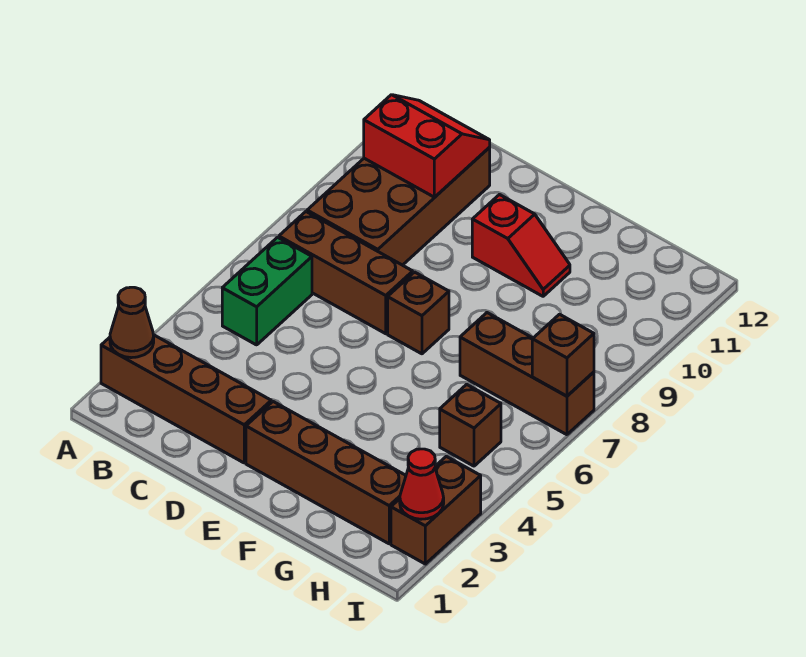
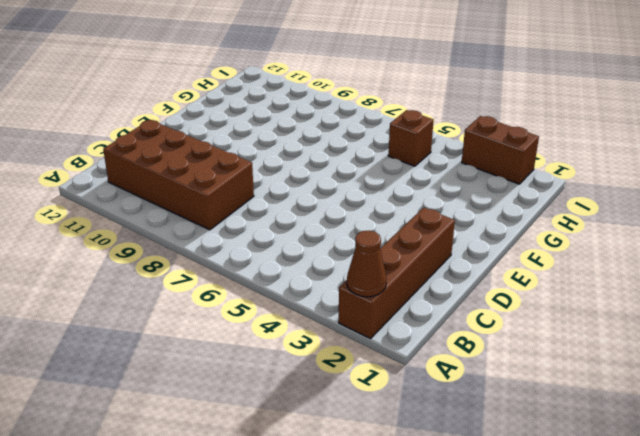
none -> green brick B5:B6 level 1
none -> brown brick B7:D7 level 1
none -> brown brick E2:H2 level 1

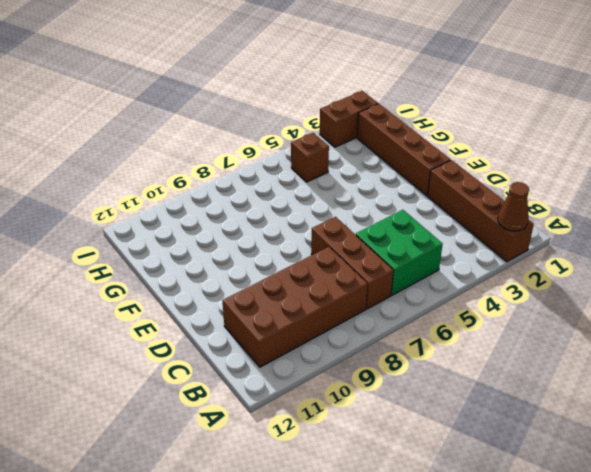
green brick B5:C6 level 1 -> green brick B5:B6 level 1
none -> brown brick E7 level 1
none -> red slope E10:F10 level 1 top E
none -> brown brick G7:I7 level 1

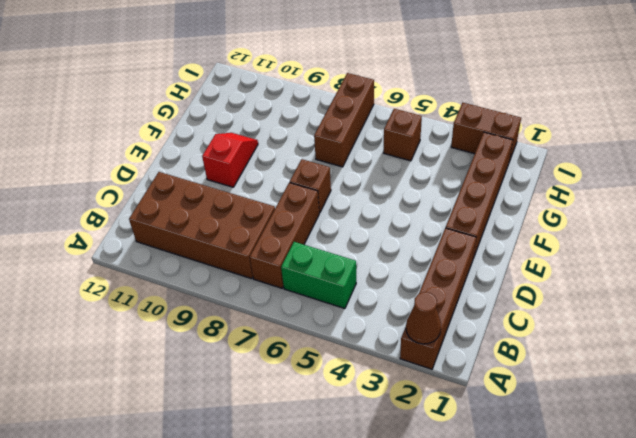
none -> red slope B10:C11 level 2 top 10
none -> red cone I2 level 2
none -> brown brick I7 level 2

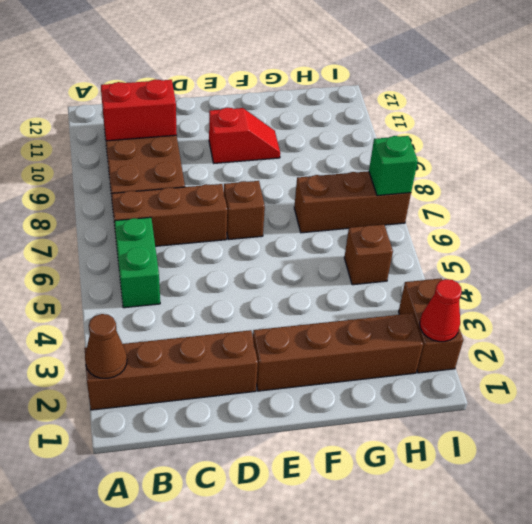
green brick I7 level 2 -> brown brick I7 level 2

